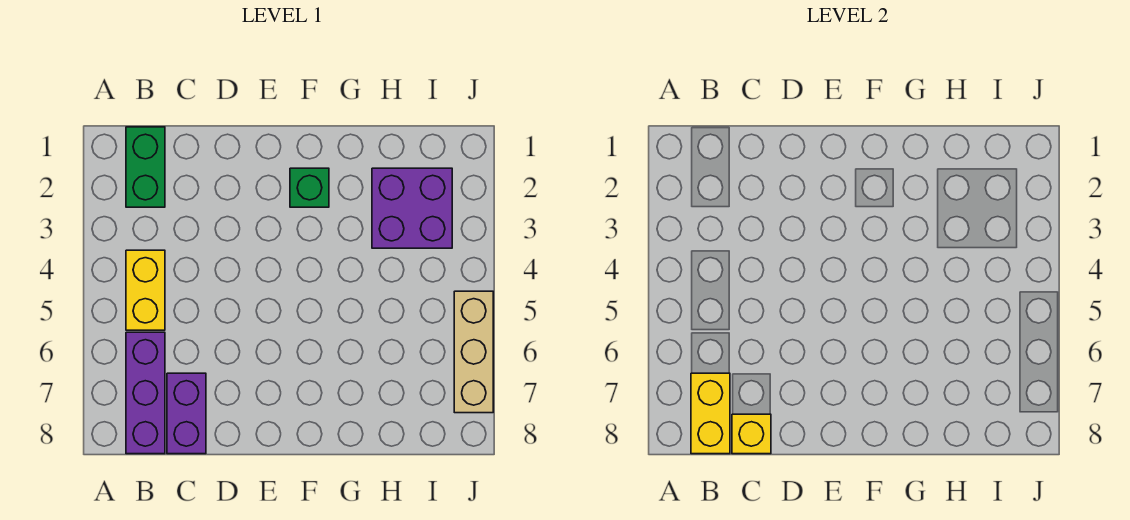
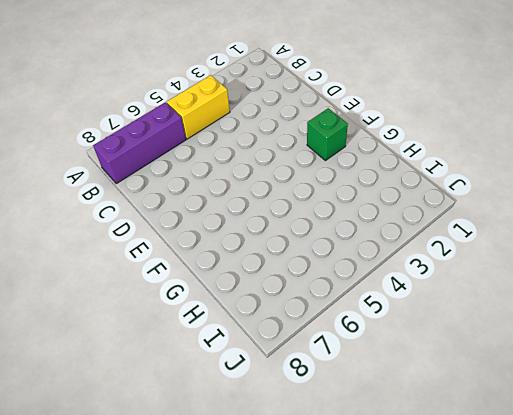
none -> green brick B1:B2 level 1
none -> purple brick C7:C8 level 1

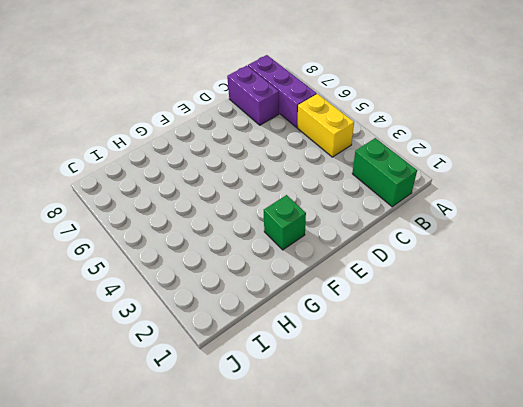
none -> purple brick H2:I3 level 1
none -> tan brick J5:J7 level 1

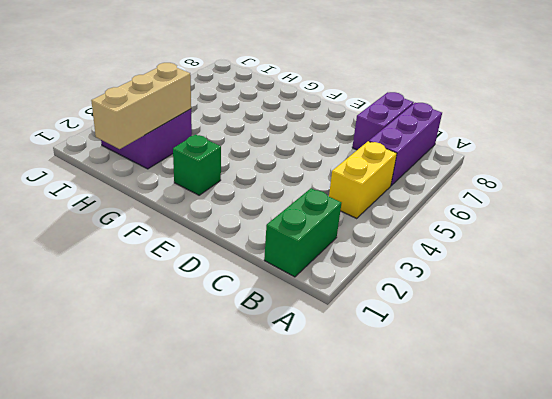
tan brick H1:H3 level 2 -> tan brick J5:J7 level 1
none -> yellow brick B7:B8 level 2
none -> yellow brick C8 level 2

